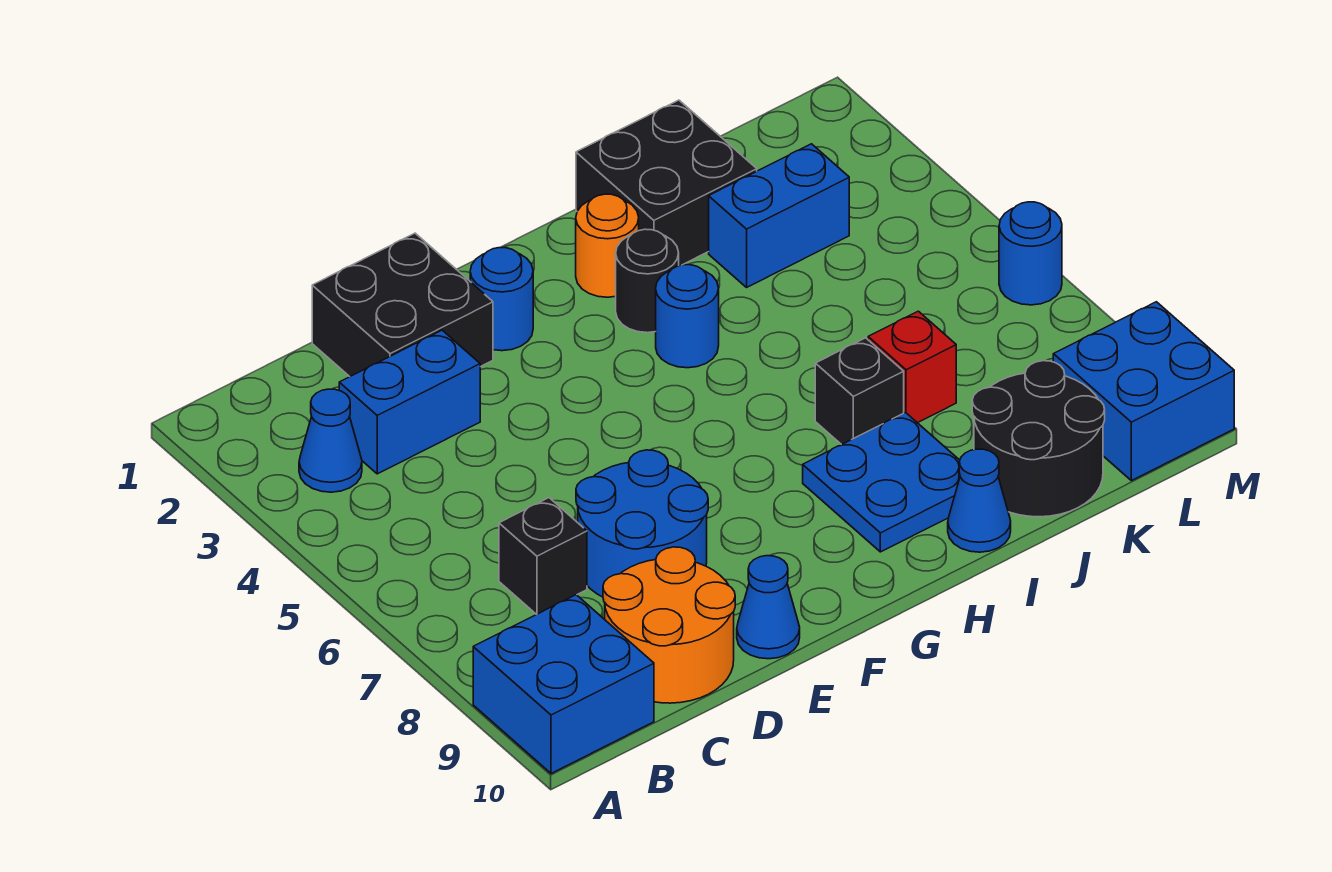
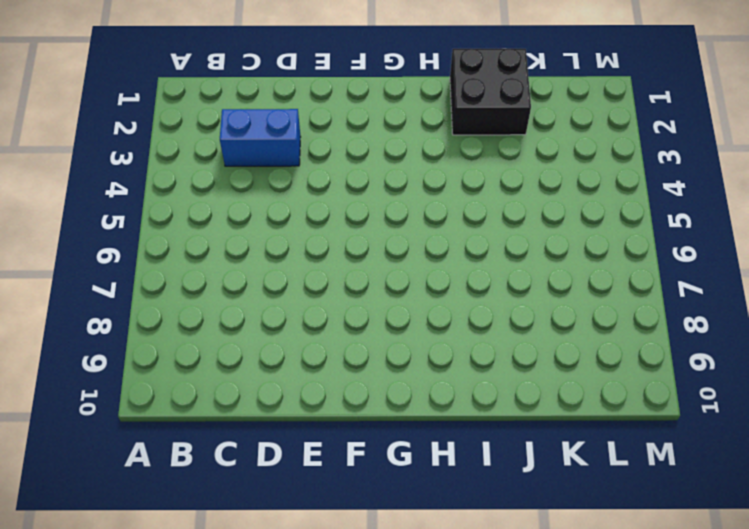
none -> blue brick A9:B10 level 1
none -> blue cone B3 level 1
none -> black brick C7 level 1

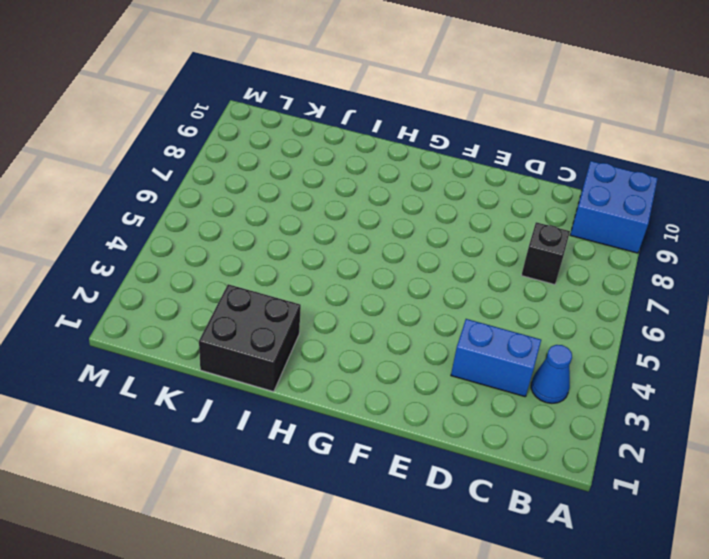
none -> orange round brick C9:D10 level 1
none -> black brick D1:E2 level 1
none -> blue round brick D7:E8 level 1

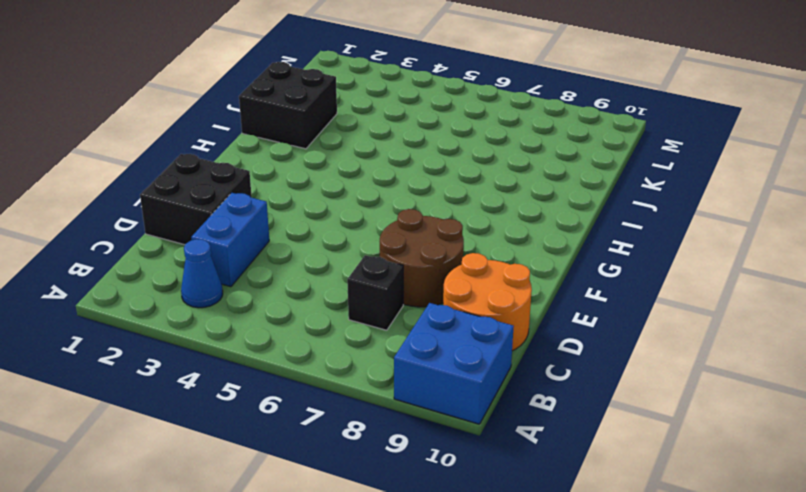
brown round brick D7:E8 level 1 -> blue round brick D7:E8 level 1
none -> blue cone E10 level 1
none -> blue round brick F2 level 1
none -> orange round brick H2 level 1

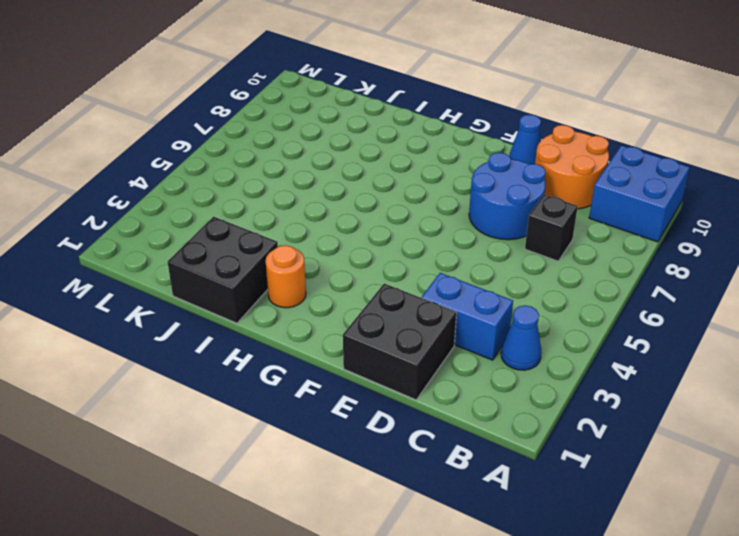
none -> blue round brick F2 level 1
none -> black round brick H3 level 1
none -> blue round brick H4 level 1

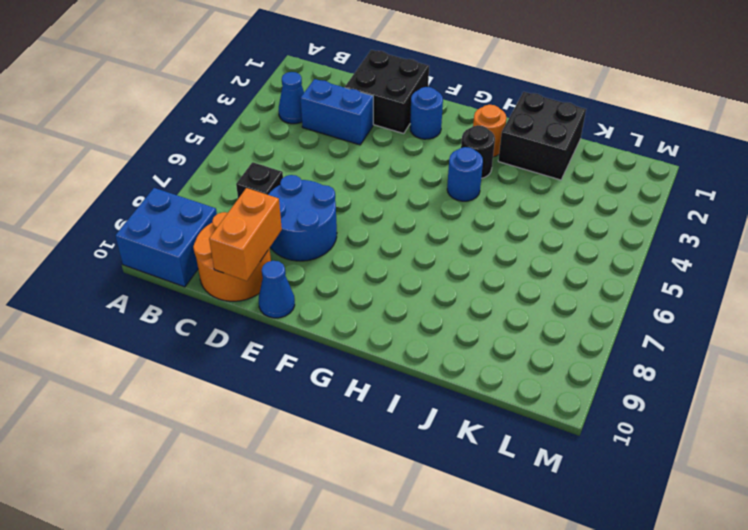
orange brick D9:D10 level 2 -> none
none -> blue plate H8:I9 level 1
none -> black brick I7 level 1
none -> blue cone I10 level 1

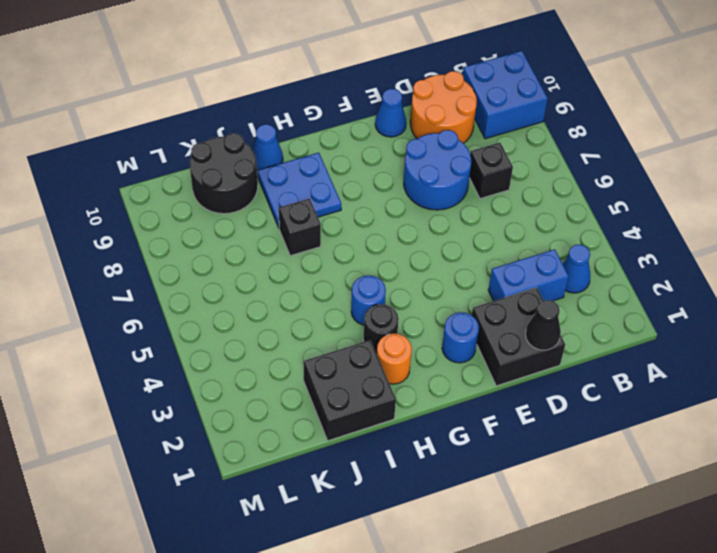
black cone D1 level 2 -> none
none -> blue brick J3:K3 level 1
none -> red brick J7 level 1
none -> blue brick L9:M10 level 1

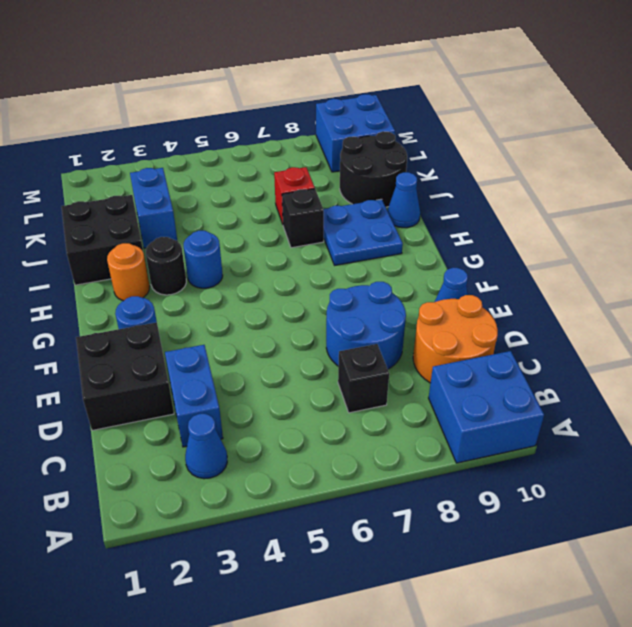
none -> blue round brick M6 level 1

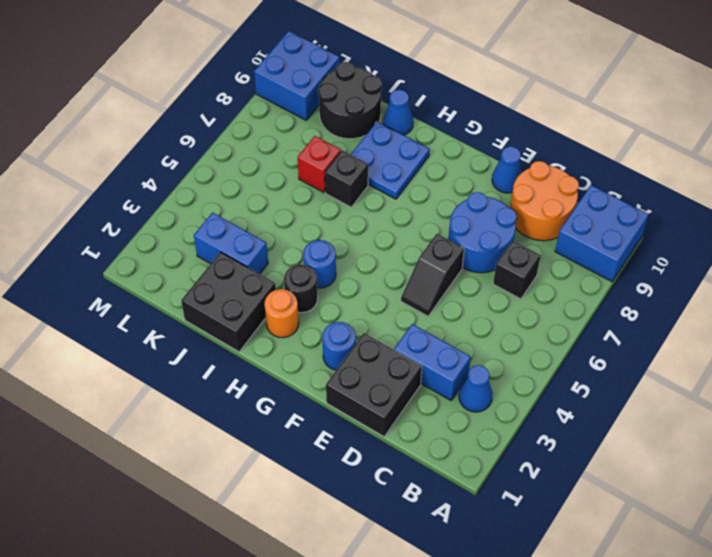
black slope E5:E6 level 1 top 6 -> none
none -> blue round brick M6 level 1

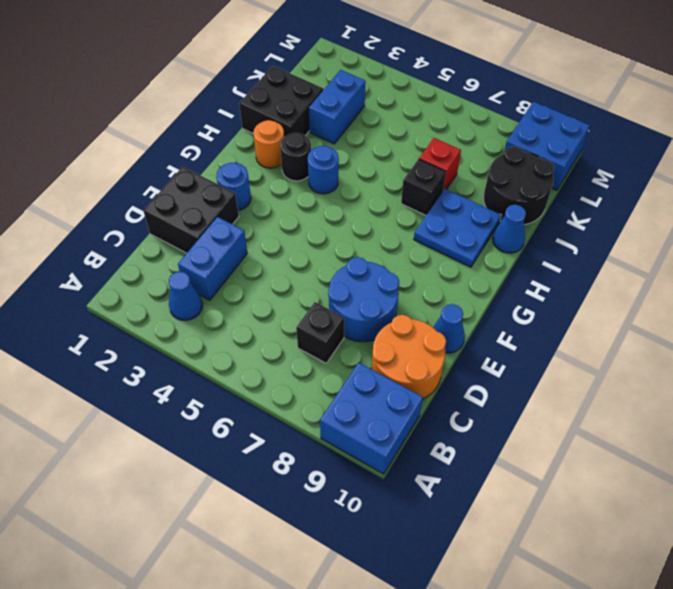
none -> blue round brick M6 level 1

